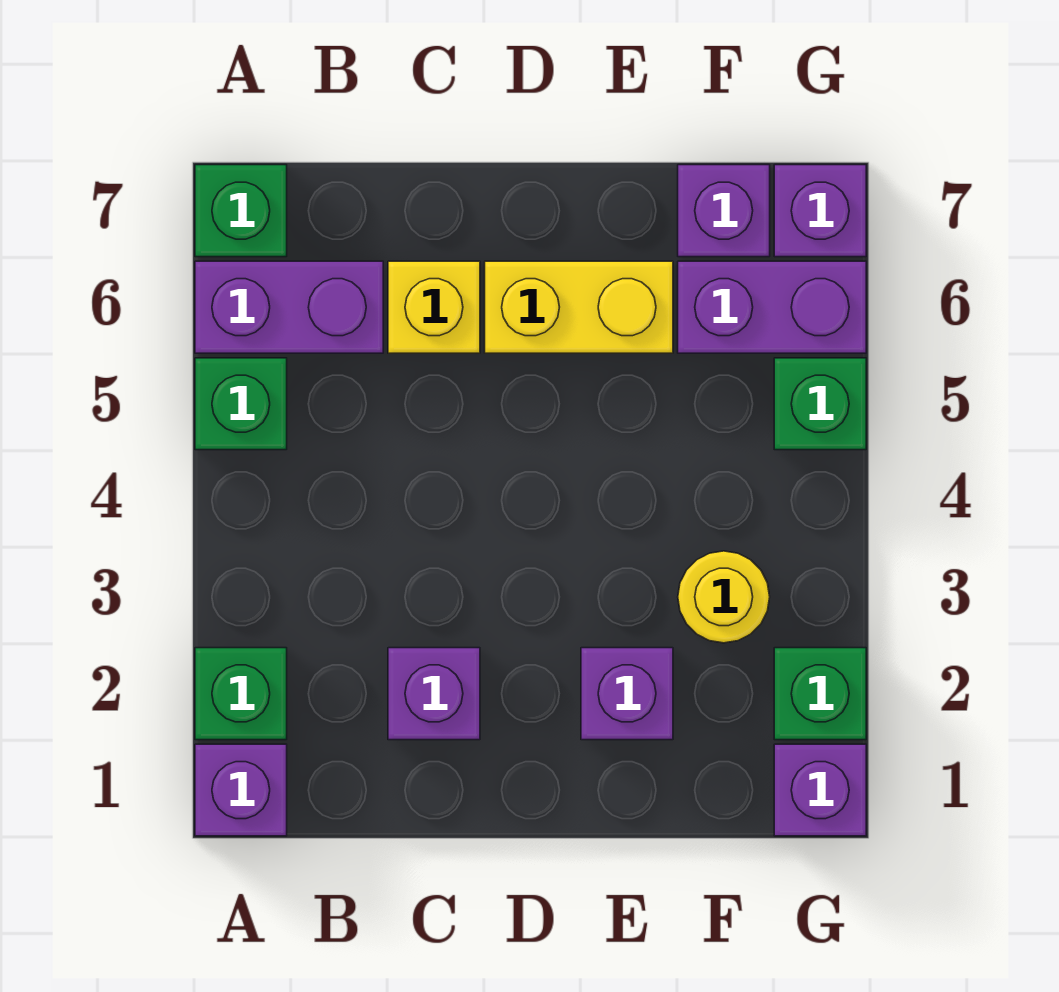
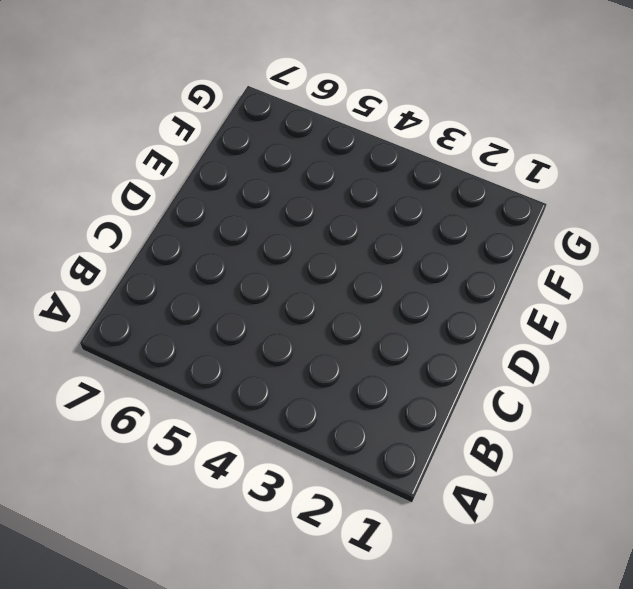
none -> purple brick A1 level 1
none -> green brick A2 level 1
none -> green brick A5 level 1

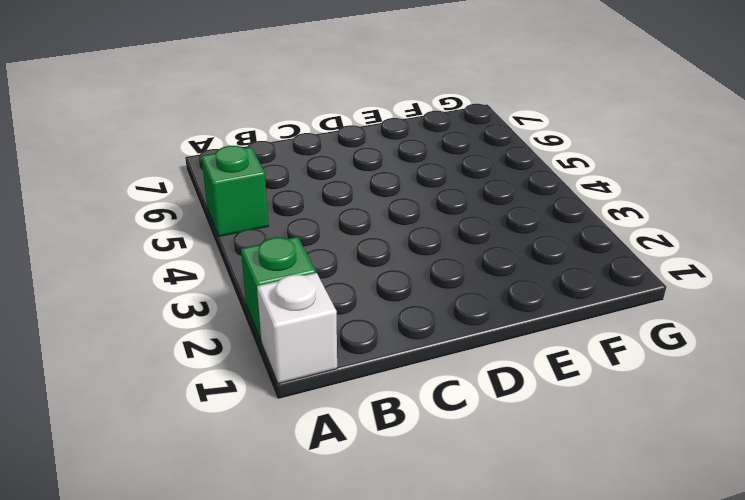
white brick A1 level 1 -> purple brick A1 level 1
none -> purple brick A6:B6 level 1
none -> green brick A7 level 1
none -> purple brick C2 level 1

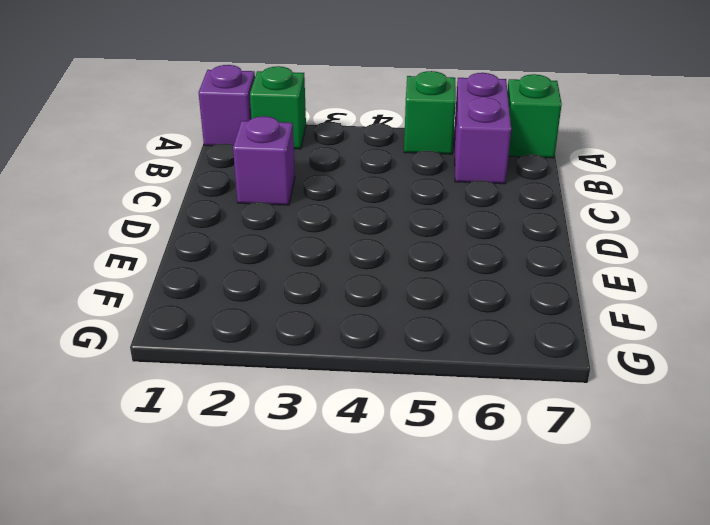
none -> yellow brick C6 level 1
none -> yellow brick D6:E6 level 1
none -> purple brick E2 level 1

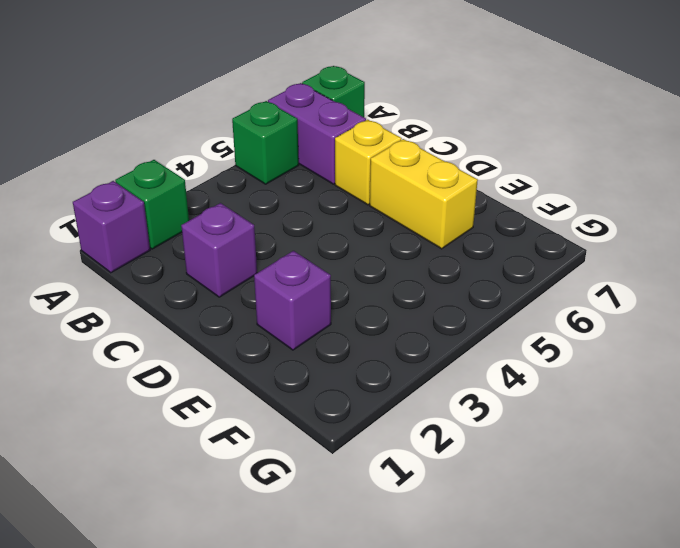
none -> yellow round brick F3 level 1
none -> purple brick F6:G6 level 1
none -> purple brick F7 level 1

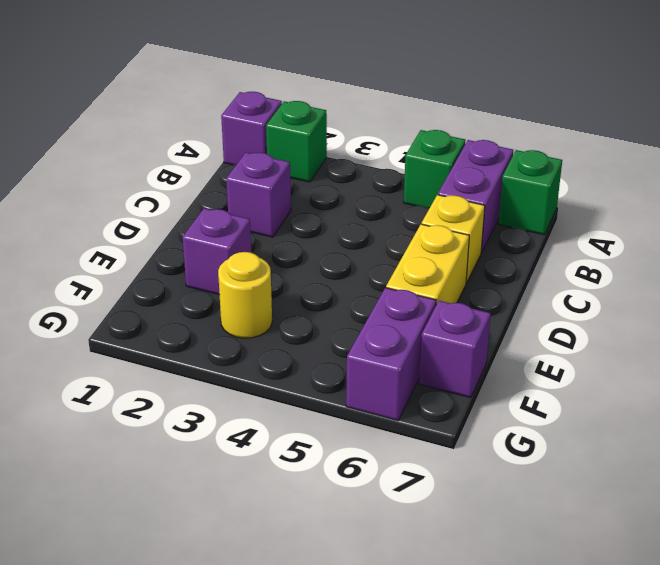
none -> purple brick G1 level 1
none -> green brick G2 level 1
none -> green brick G5 level 1

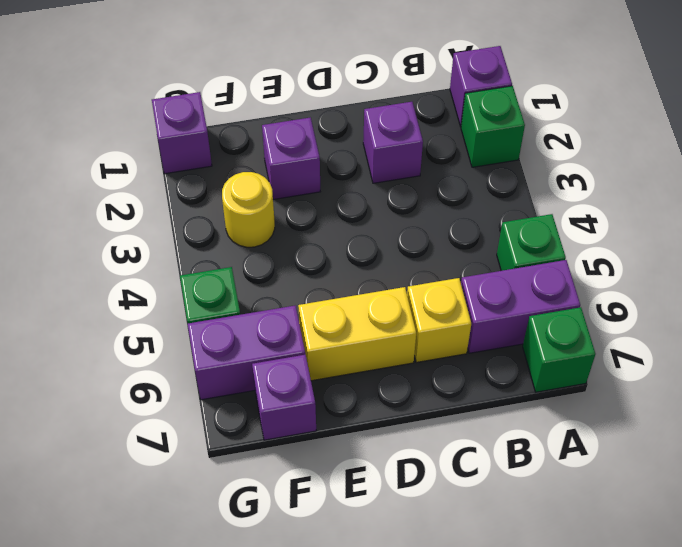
none -> green brick G2 level 1
none -> purple brick G7 level 1

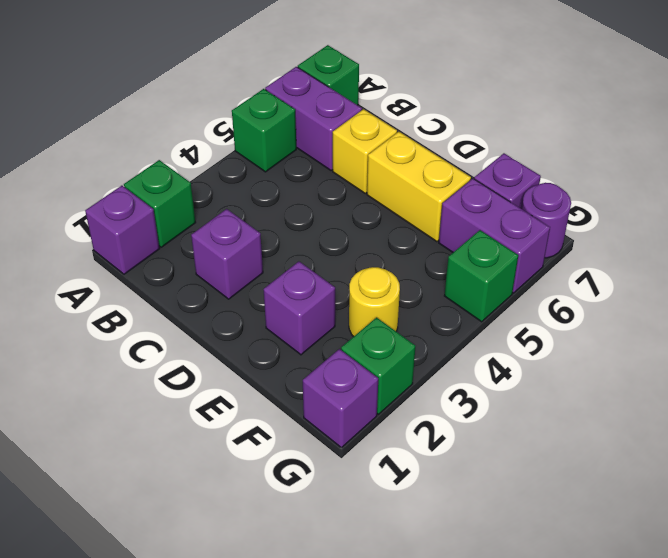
purple round brick G7 level 1 -> purple brick G7 level 1

